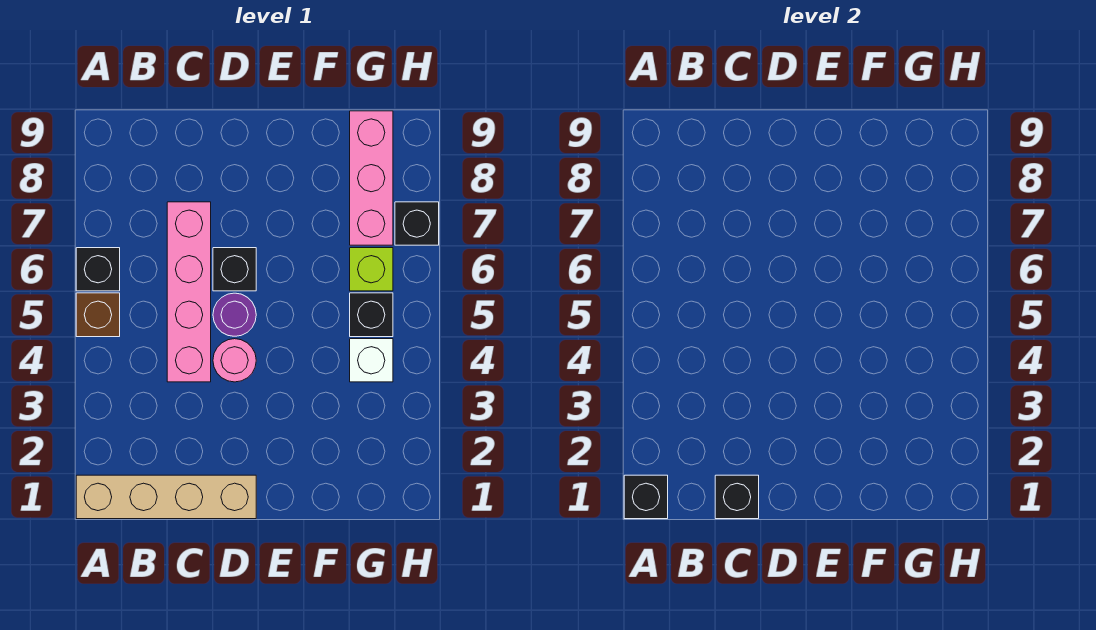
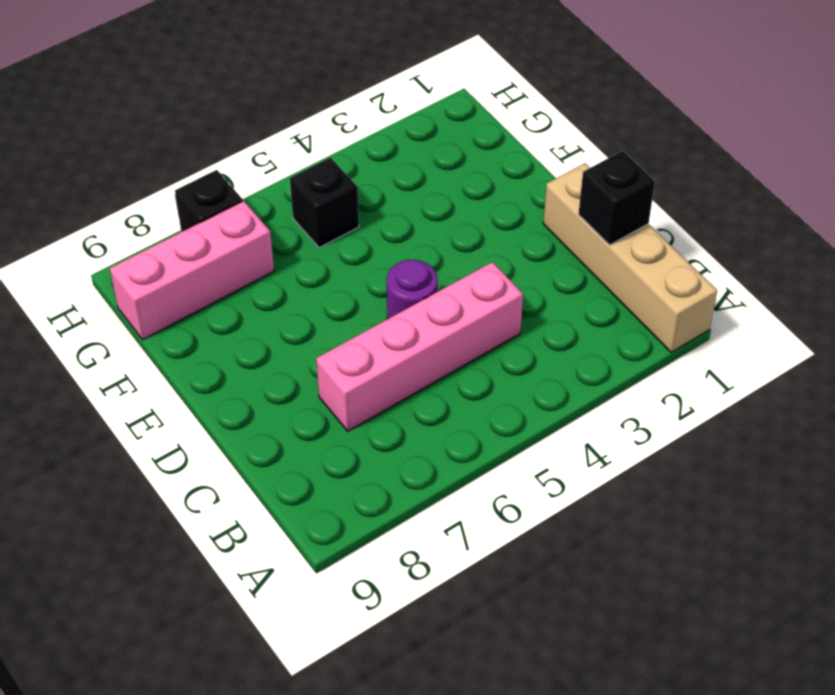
none -> brown brick A5 level 1
none -> black brick A6 level 1
none -> pink round brick D4 level 1

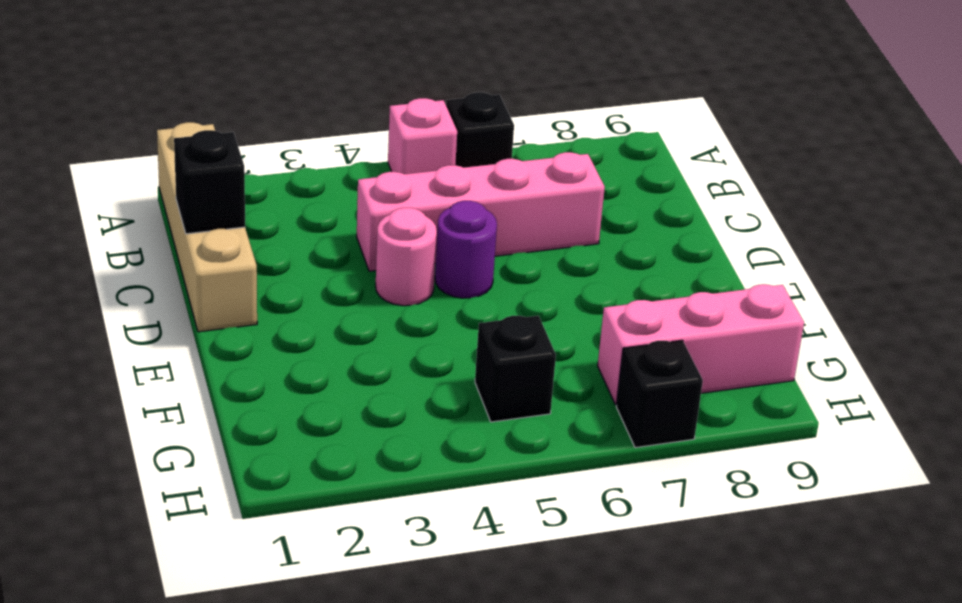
pink brick A5 level 1 -> brown brick A5 level 1
none -> black brick D6 level 1
none -> white brick G4 level 1
none -> lime brick G6 level 1

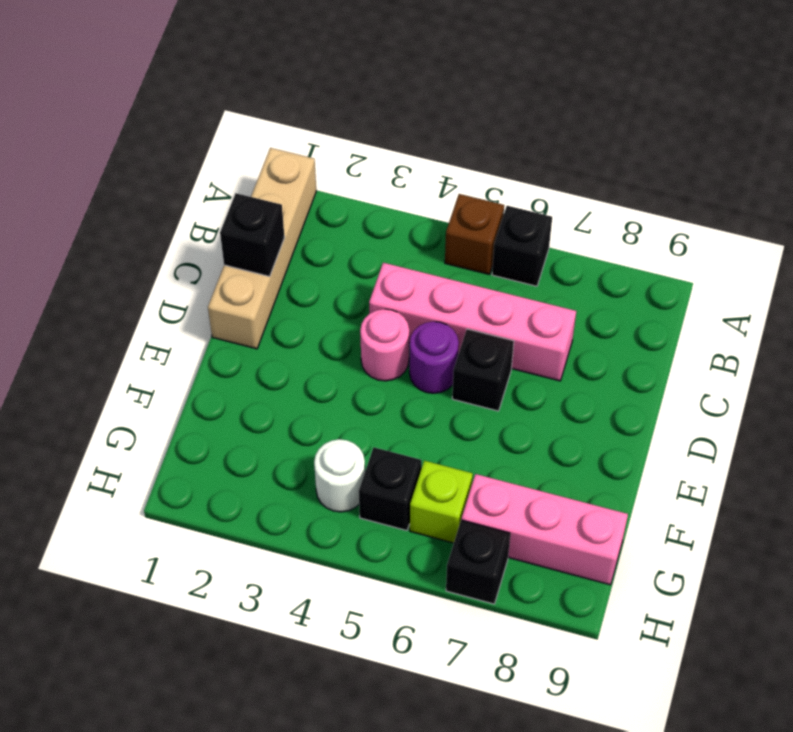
white round brick G4 level 1 -> white brick G4 level 1
none -> black brick A1 level 2

